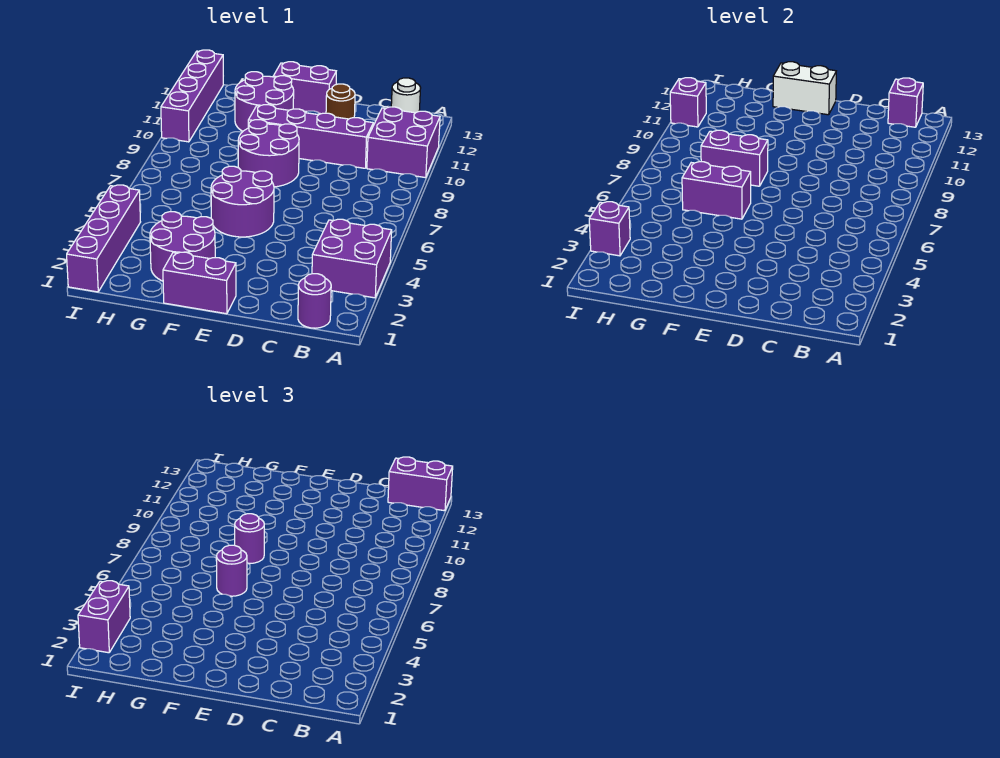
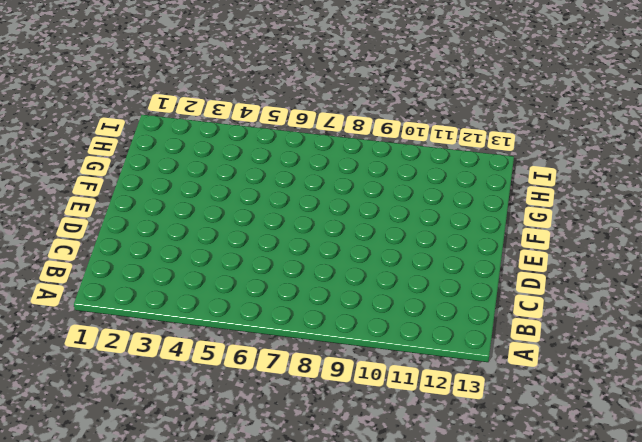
none -> purple brick A3:B4 level 1
none -> purple brick A10:B11 level 1
none -> purple round brick B1 level 1

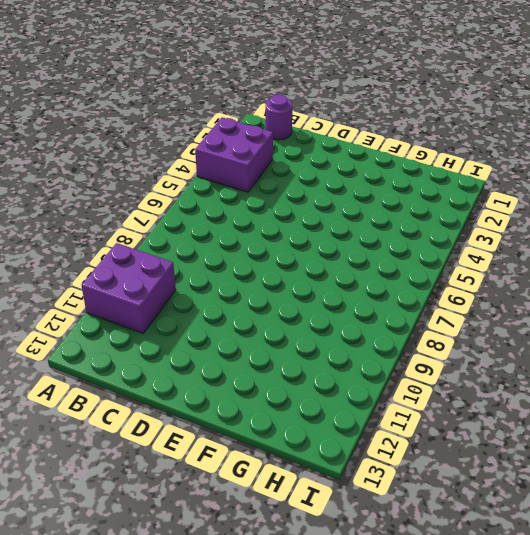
none -> white round brick B13 level 1
none -> purple brick C10:F10 level 1
none -> brown round brick D12 level 1

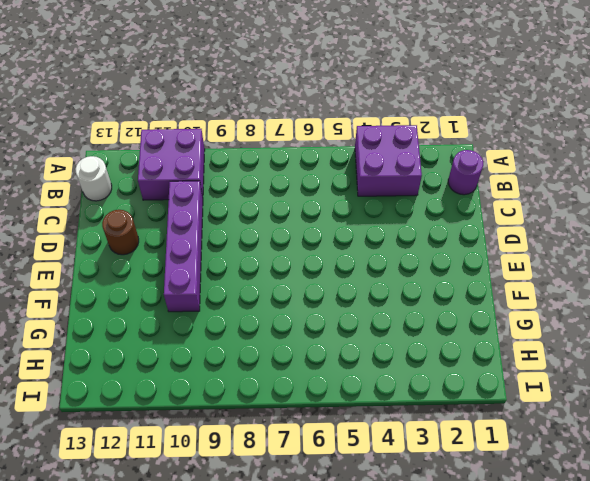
none -> purple brick E1:F1 level 1
none -> purple round brick E5:F6 level 1
none -> purple round brick E8:F9 level 1

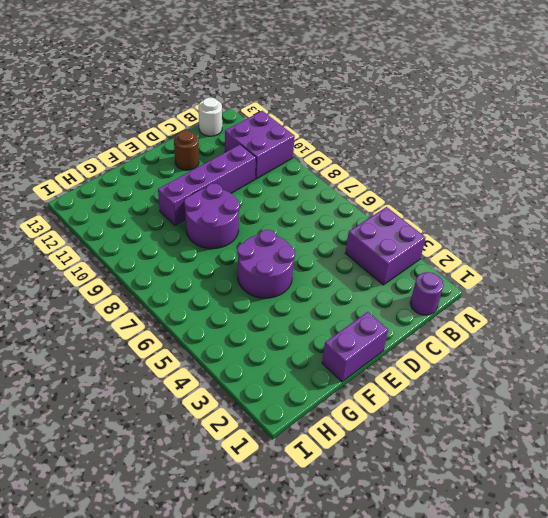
none -> purple brick E13:F13 level 1
none -> purple round brick F2:G3 level 1
none -> purple round brick F11:G12 level 1

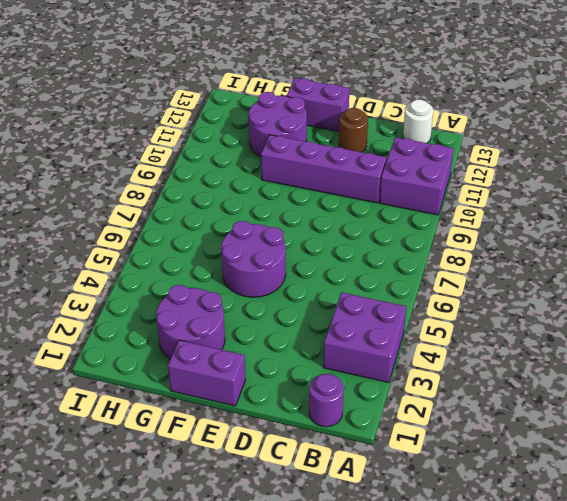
none -> purple round brick E8:F9 level 1
none -> purple brick I1:I4 level 1
none -> purple brick I10:I13 level 1

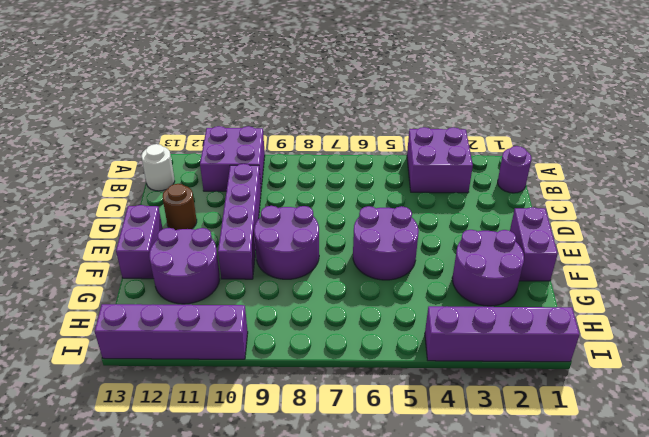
none -> purple brick B13 level 2
none -> white brick E13:F13 level 2
none -> purple brick F6:G6 level 2

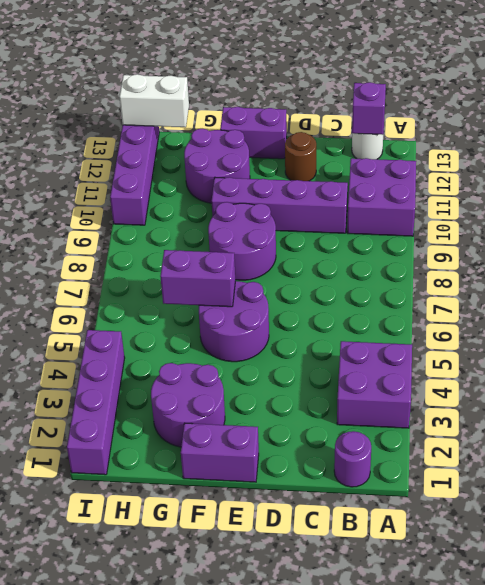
white brick H13:I13 level 2 -> white brick E13:F13 level 2
none -> purple brick F8:G8 level 2
none -> purple brick I3 level 2
none -> purple brick I11 level 2

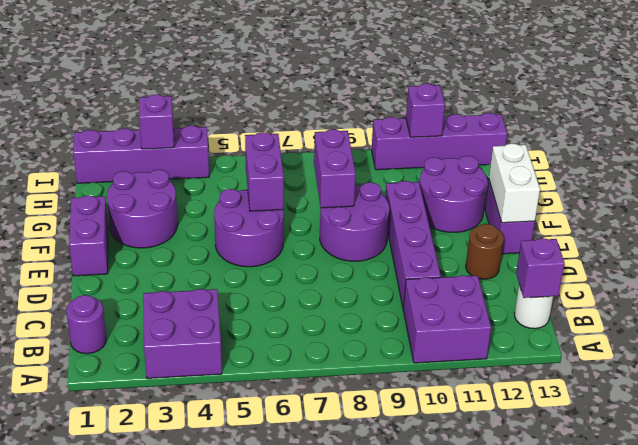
none -> purple brick A13:B13 level 3
none -> purple round brick F6 level 3
none -> purple round brick F8 level 3

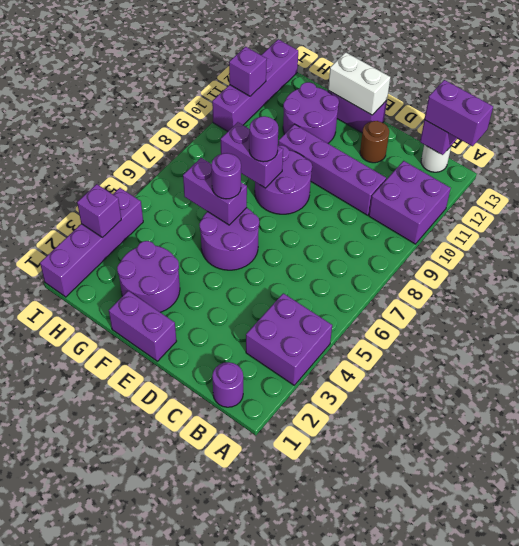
none -> purple brick I2:I3 level 3

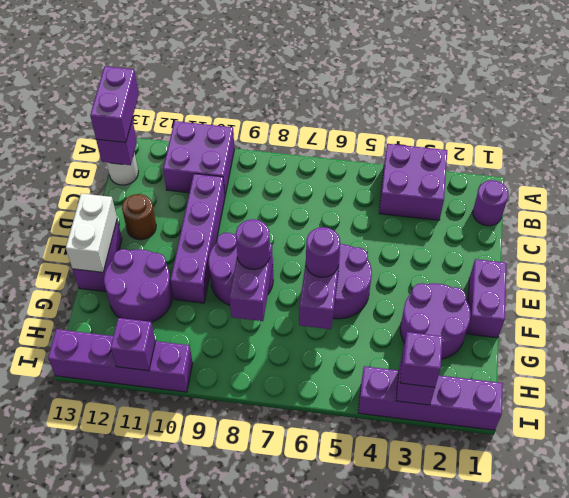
purple brick I3 level 3 -> purple brick I2:I3 level 3

